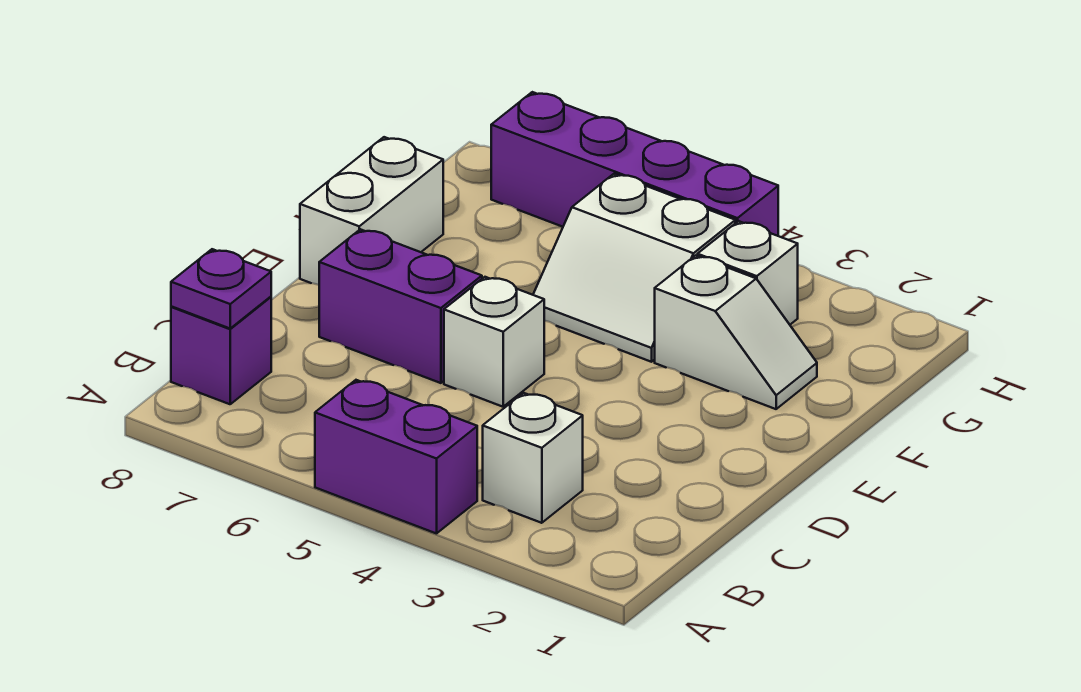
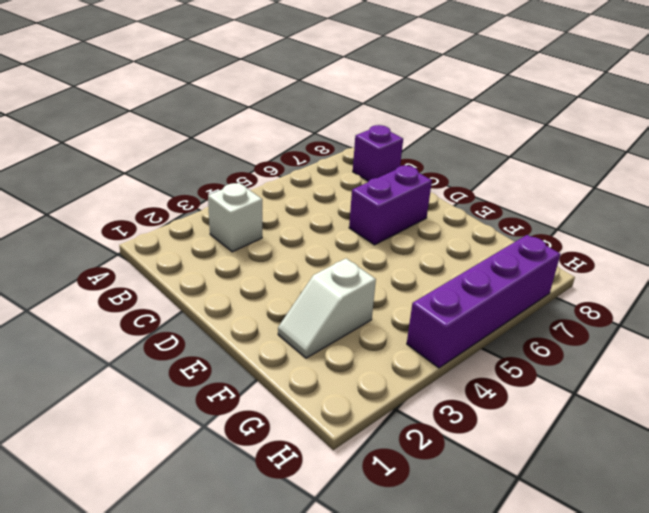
none -> purple brick A4:A5 level 1
none -> white brick D5 level 1

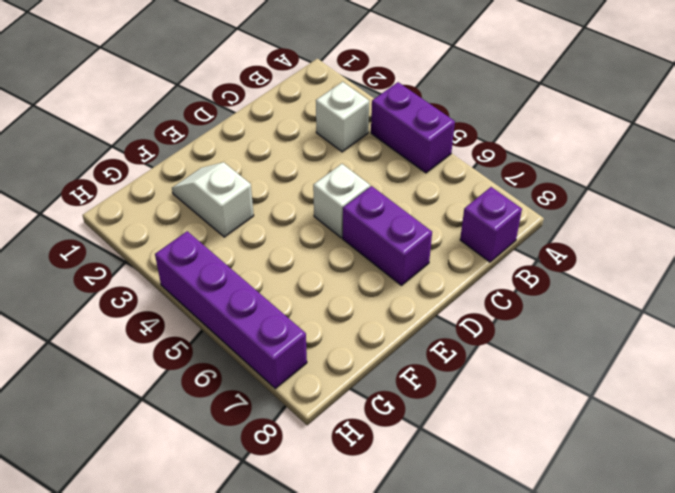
none -> white brick E8:F8 level 1
none -> white slope F4:G5 level 1 top G

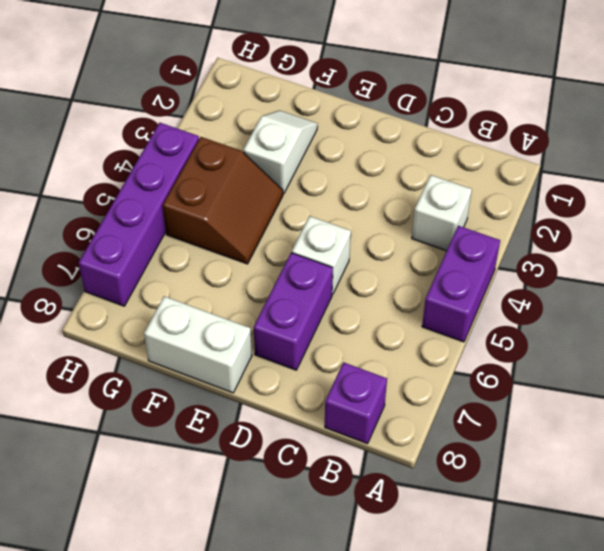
brown slope F4:G5 level 1 top G -> white slope F4:G5 level 1 top G
none -> white brick G3 level 1
none -> purple plate B8 level 2

